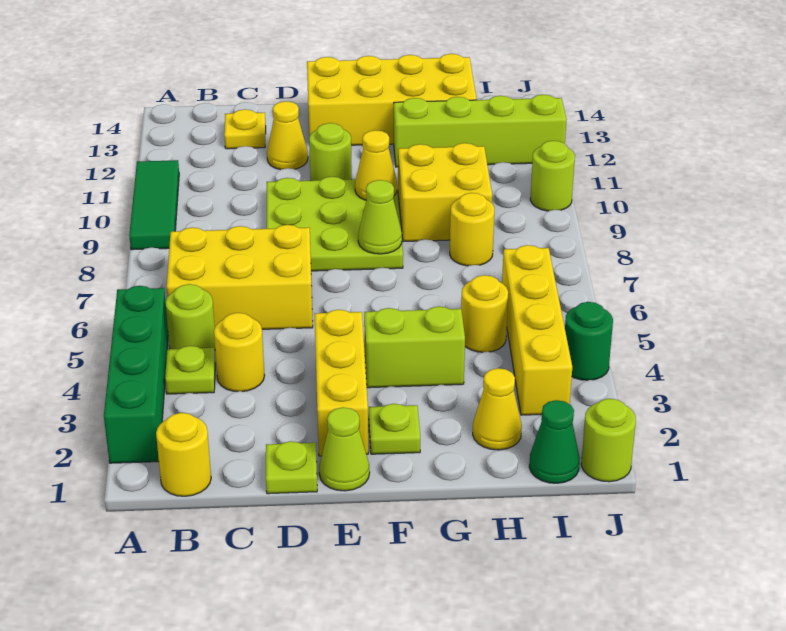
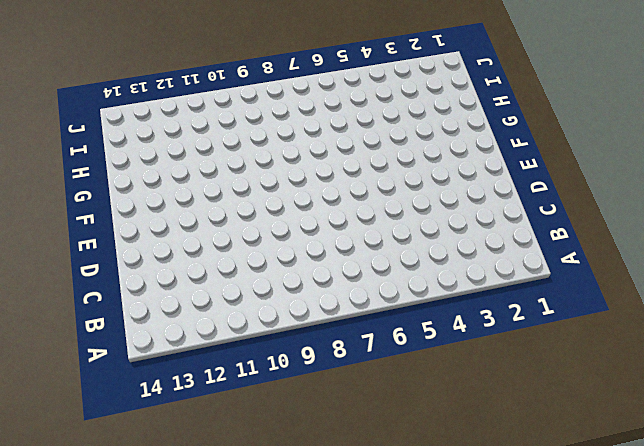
none -> green brick A2:A5 level 1
none -> green tile A9:A11 level 1
none -> yellow round brick B1 level 1

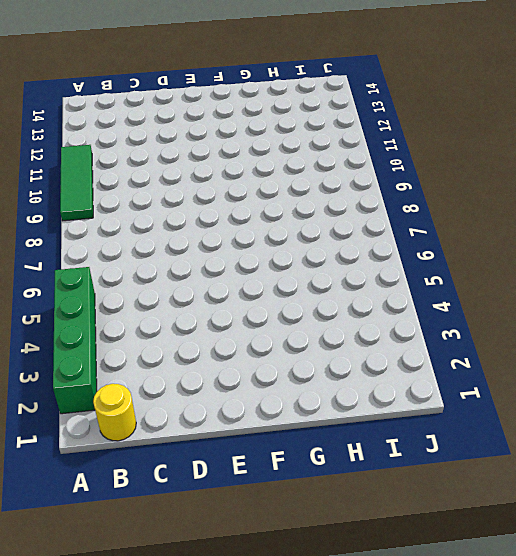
none -> lime plate B4 level 1
none -> lime round brick B5 level 1
none -> yellow brick B6:D7 level 1

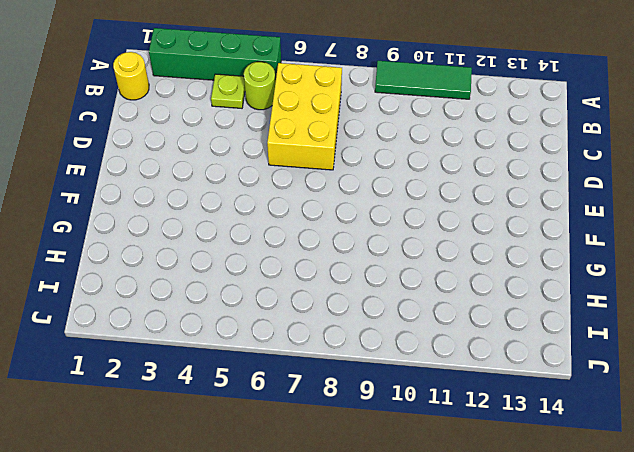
none -> yellow round brick C4 level 1
none -> yellow plate C13 level 1
none -> lime plate D1 level 1

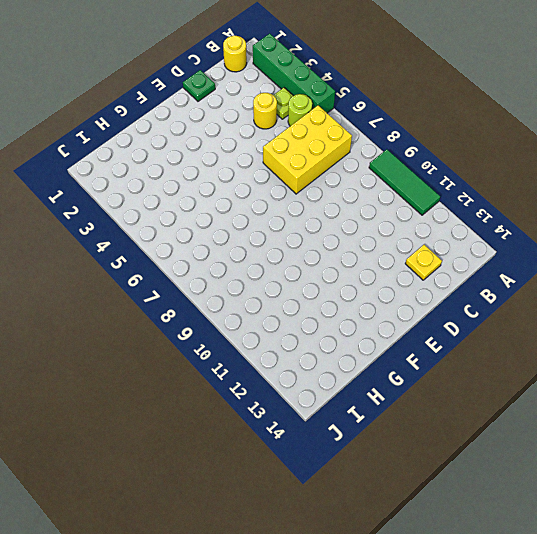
green plate D1 level 1 -> lime plate D1 level 1
none -> lime plate D8:F10 level 1
none -> yellow cone D12 level 1
none -> lime cone E1 level 1

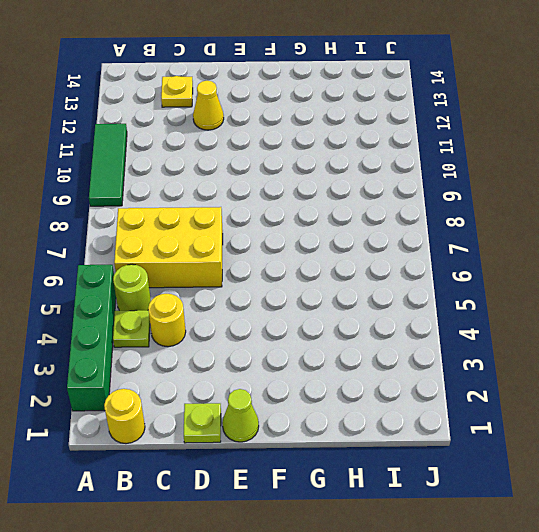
none -> lime plate D8:F10 level 1
none -> yellow brick E2:E4 level 1
none -> lime round brick E11 level 1

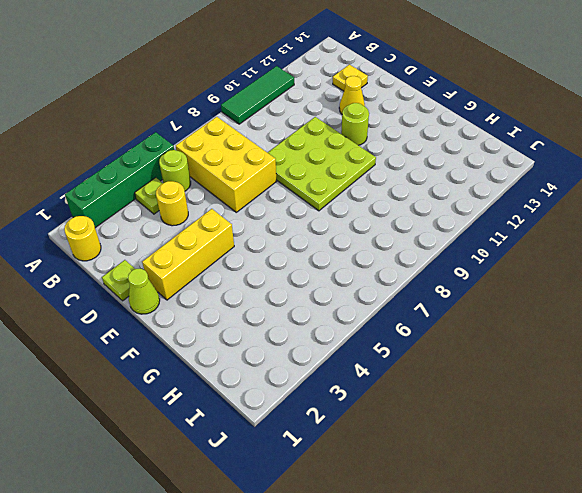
none -> yellow brick E13:H14 level 1
none -> lime plate F2 level 1
none -> lime brick F4:G4 level 1

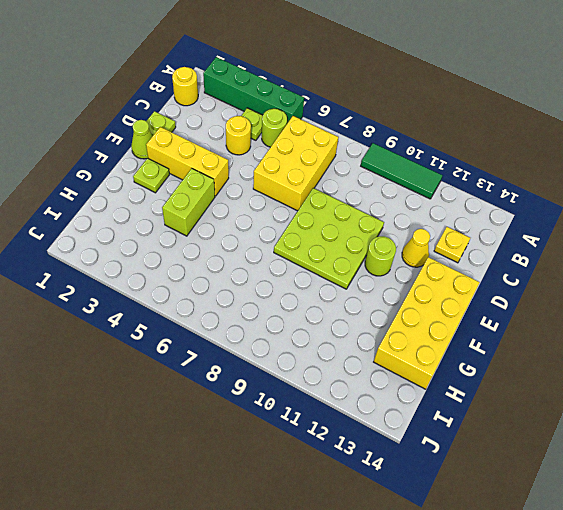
none -> yellow brick G9:H10 level 1
none -> lime brick G12:J12 level 1
none -> yellow cone H2 level 1

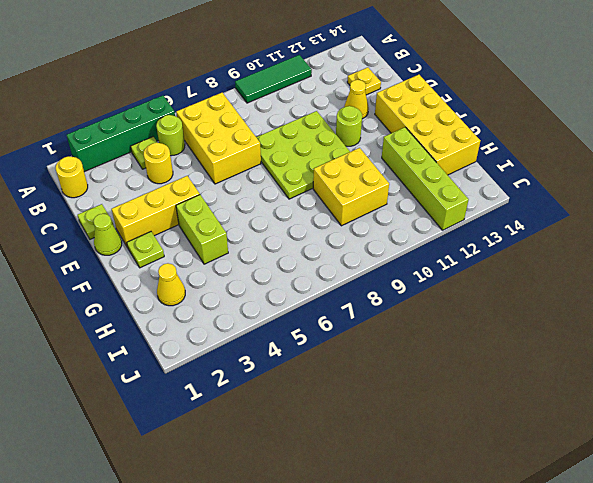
none -> yellow round brick H5 level 1
none -> yellow round brick H8 level 1
none -> green cone I1 level 1

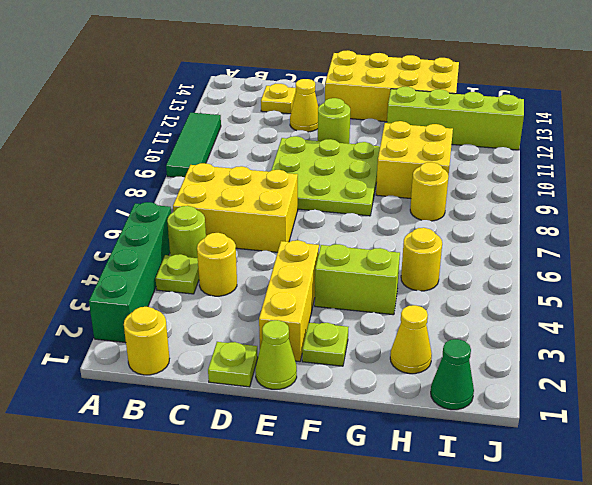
none -> yellow brick I3:I6 level 1
none -> lime round brick J1 level 1
none -> green round brick J4 level 1

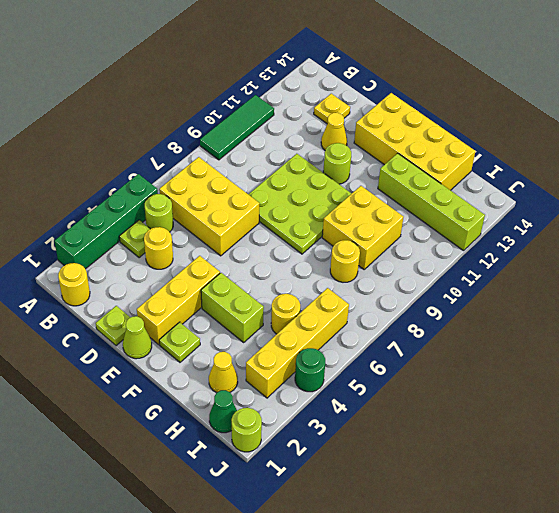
none -> lime round brick J10 level 1
none -> lime cone F8 level 2
none -> yellow cone F10 level 2

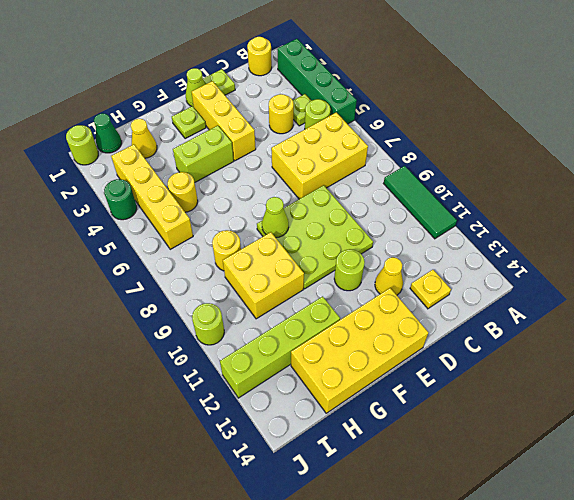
none -> yellow cone F10 level 2

